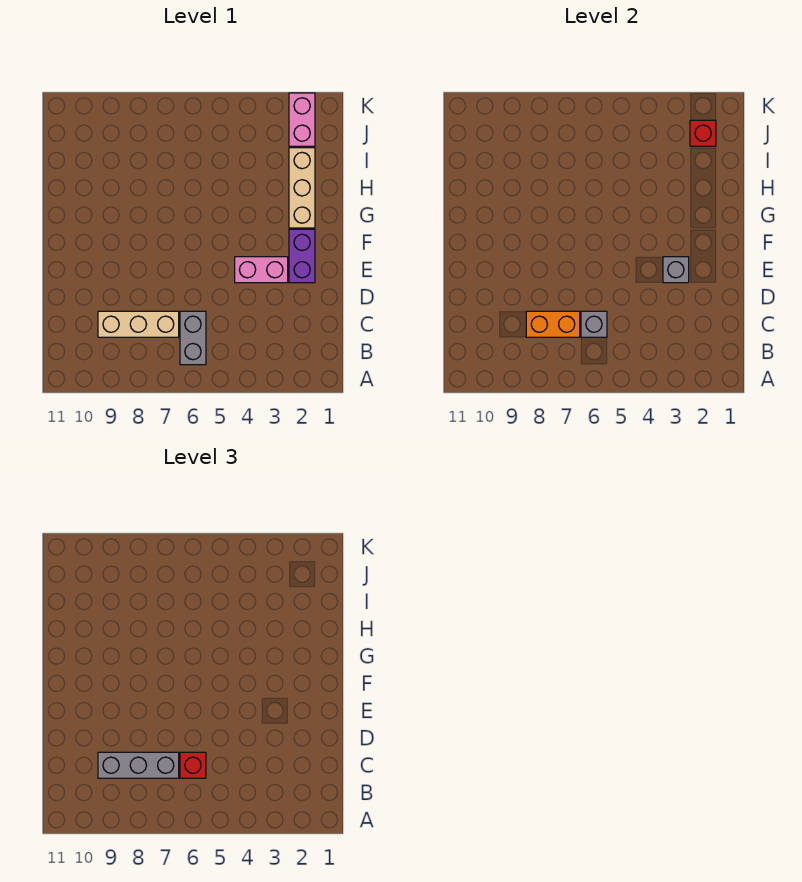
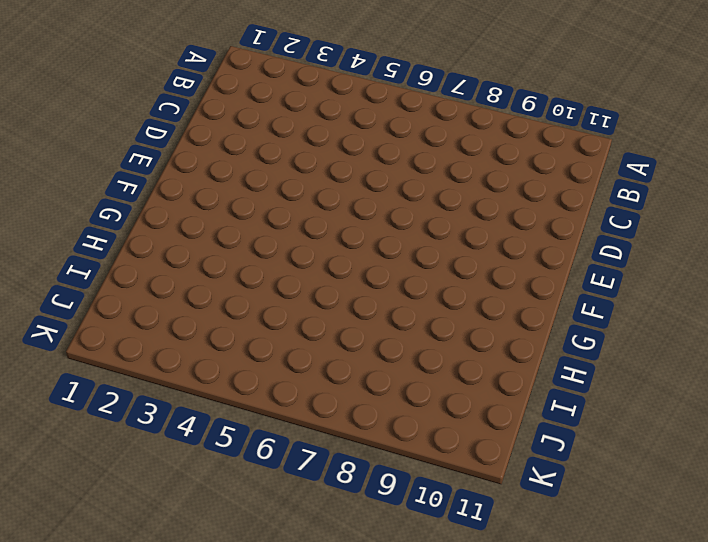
none -> grey brick B6:C6 level 1
none -> tan brick C7:C9 level 1
none -> purple brick E2:F2 level 1

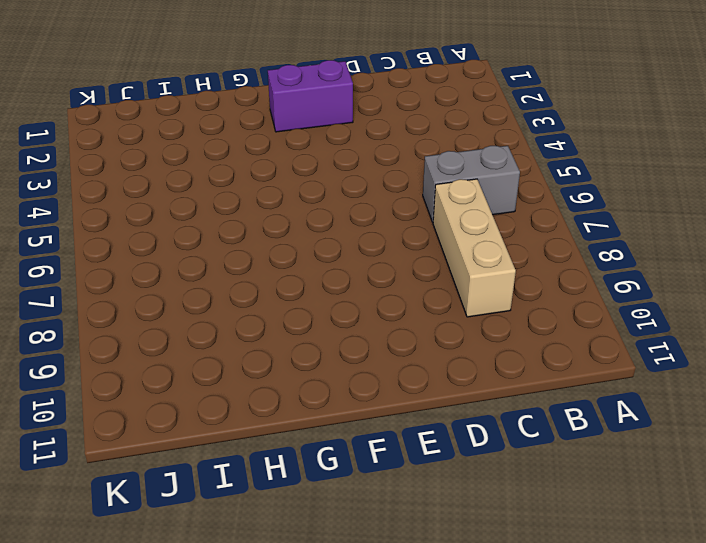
none -> pink brick E3:E4 level 1
none -> tan brick G2:I2 level 1
none -> pink brick J2:K2 level 1

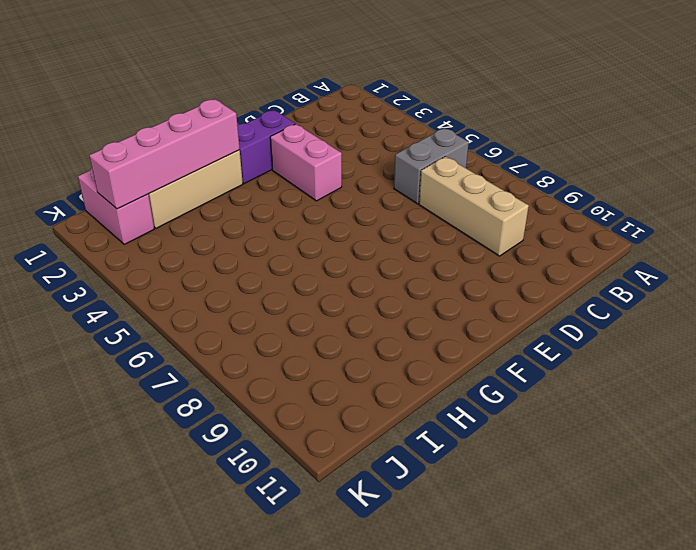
pink brick G2:J2 level 2 -> red brick J2 level 2
pink brick J1:J2 level 1 -> pink brick J2:K2 level 1
none -> grey brick C6 level 2
none -> orange brick C7:C8 level 2
none -> grey brick E3 level 2

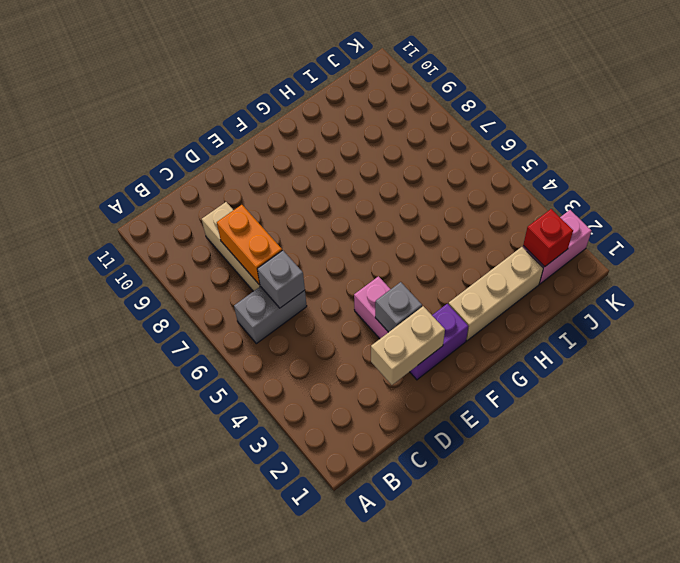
tan brick D2:E2 level 2 -> none
none -> red brick C6 level 3
none -> grey brick C7:C9 level 3

